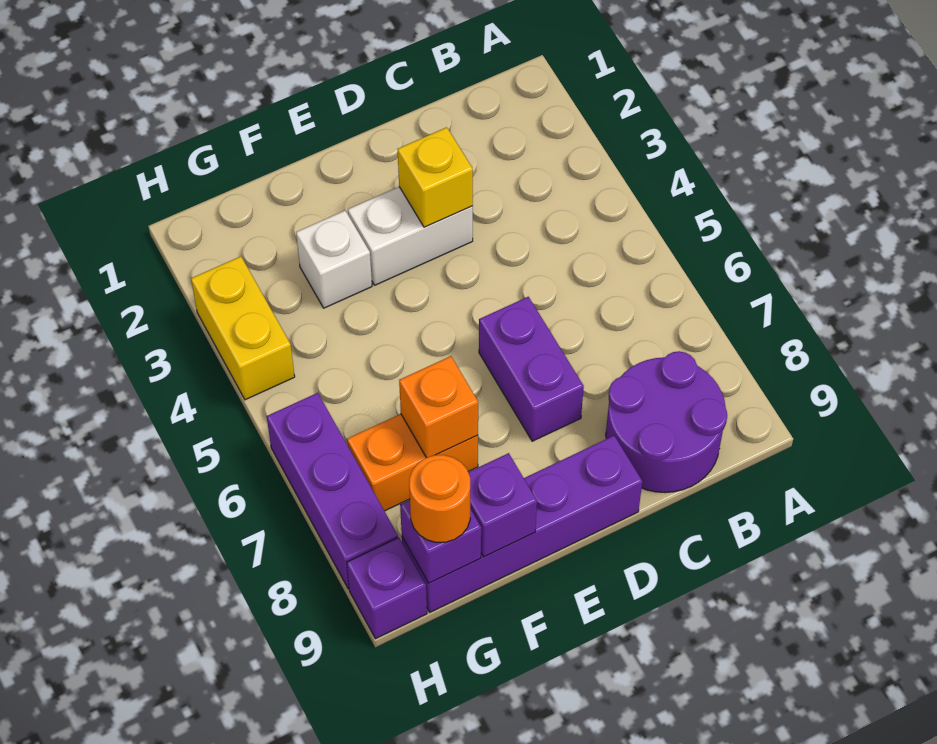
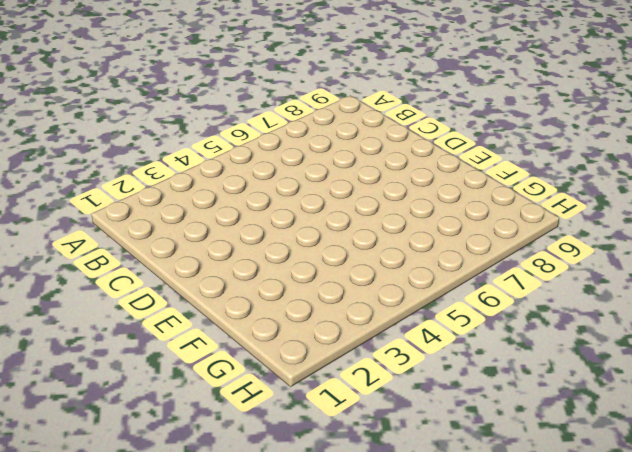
none -> purple round brick B8:C9 level 1
none -> white brick D3:E3 level 1
none -> purple brick D6:D7 level 1

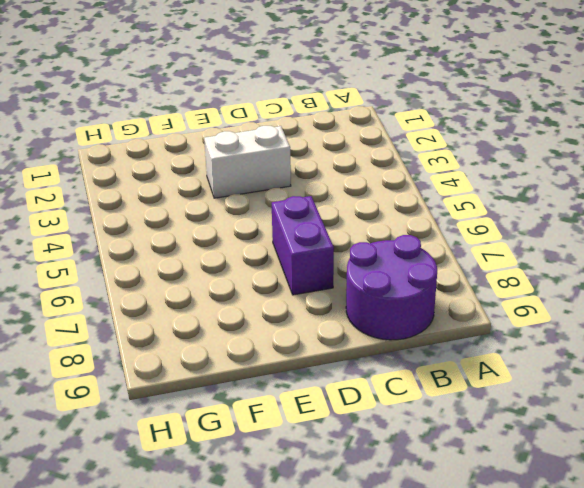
none -> purple brick D9:G9 level 1
none -> white brick F3 level 1
none -> orange brick F7:G7 level 1

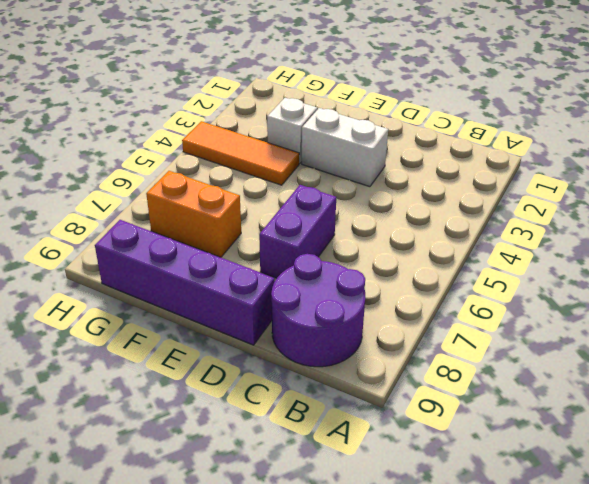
orange tile F4:H4 level 1 -> yellow brick H3:H4 level 1
none -> purple brick H6:H8 level 1
none -> purple brick H9 level 1
none -> yellow brick D3 level 2

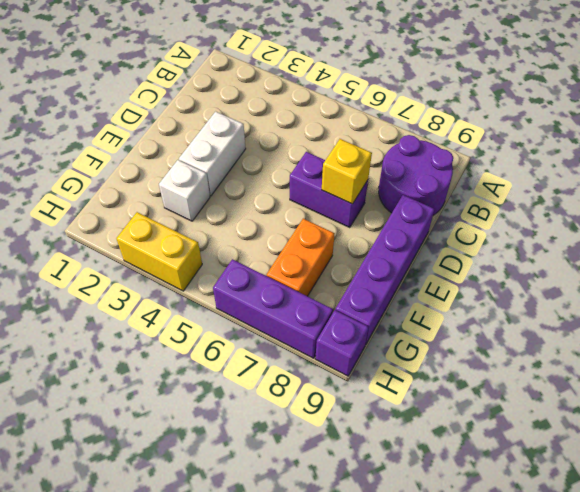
yellow brick D7 level 2 -> yellow brick D3 level 2
none -> orange brick F7 level 2
none -> purple brick F9 level 2
none -> purple brick G9 level 2

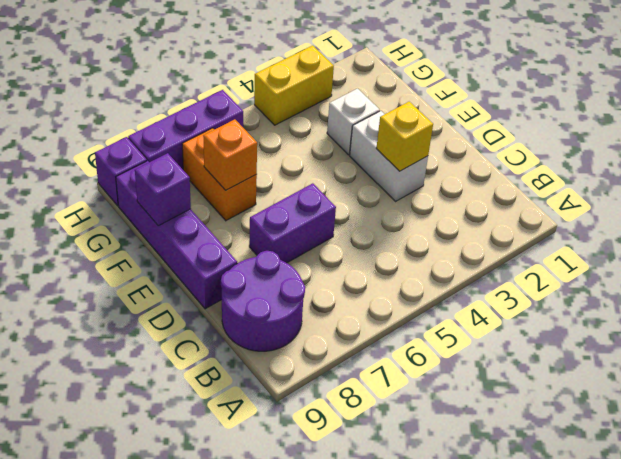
none -> purple brick G9 level 2
none -> orange round brick G9 level 3

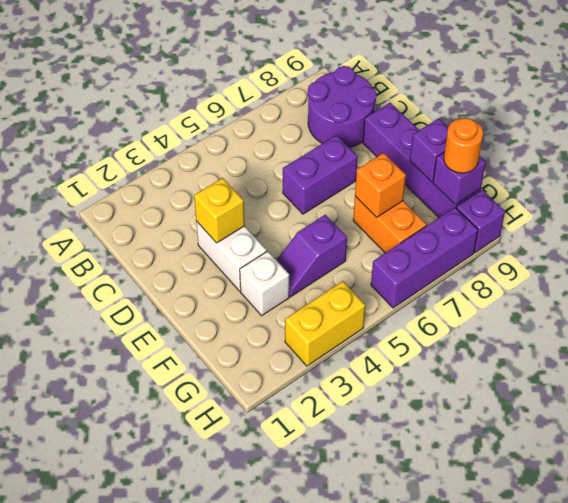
purple slope F4:F5 level 1 top 5 -> none

